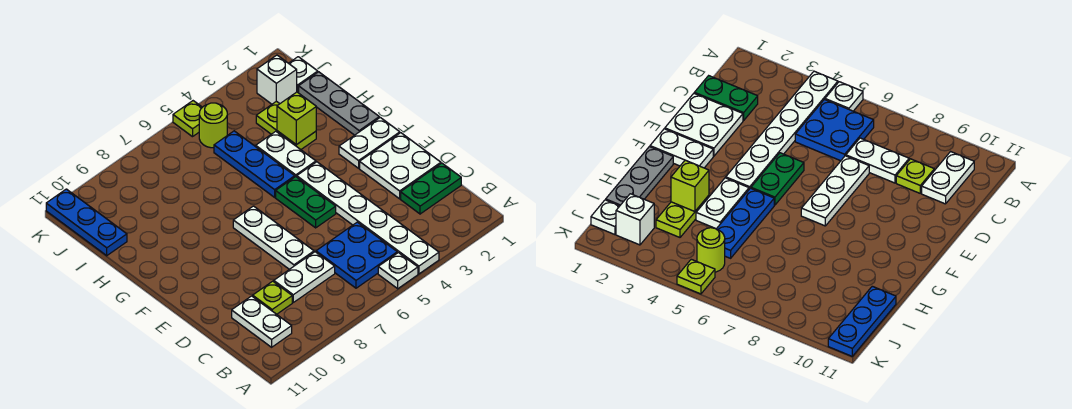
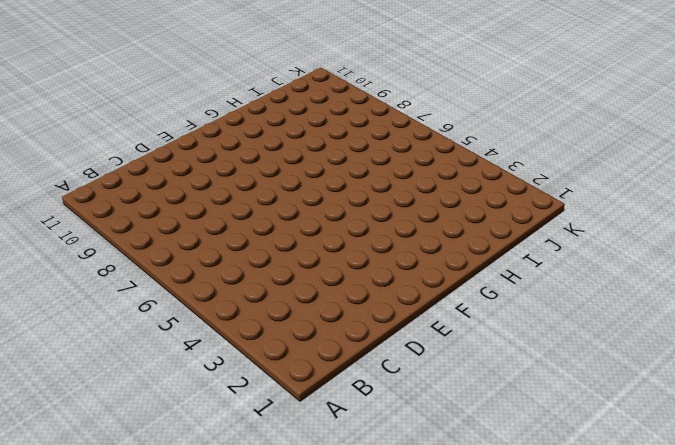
none -> white plate A4:F4 level 1
none -> white plate A5 level 1
none -> blue plate B5:C6 level 1

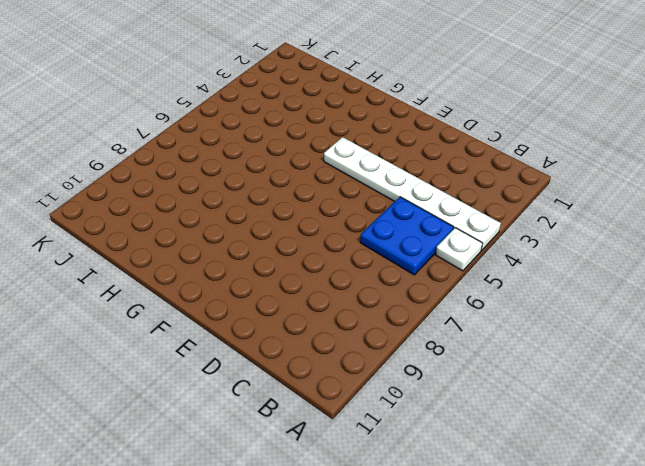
none -> white plate B10:C10 level 1
none -> green plate C1:C2 level 1
none -> white plate C7:C8 level 1

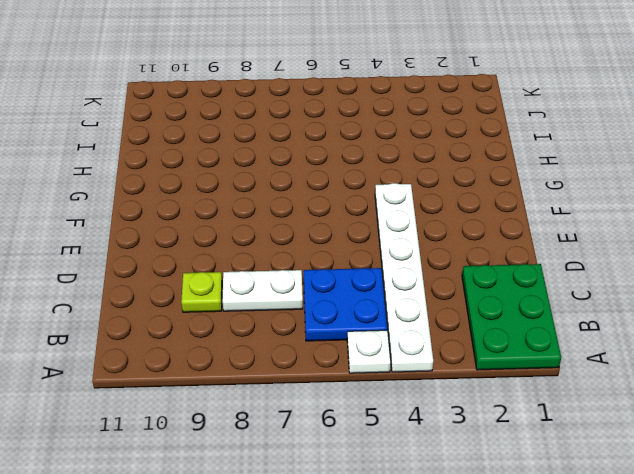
green plate A1:C2 level 1 -> green plate C1:C2 level 1
none -> white plate B10:C10 level 1
none -> white plate D1:E2 level 1
none -> white plate D7:F7 level 1

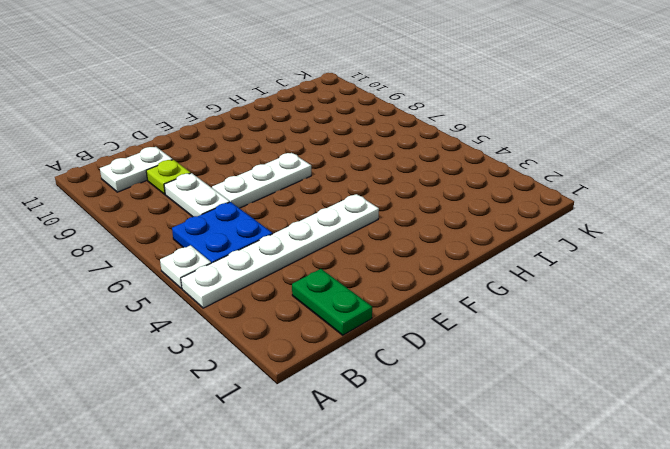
none -> white plate D1:E2 level 1
none -> green plate E5:F5 level 1
none -> white plate F1:F2 level 1

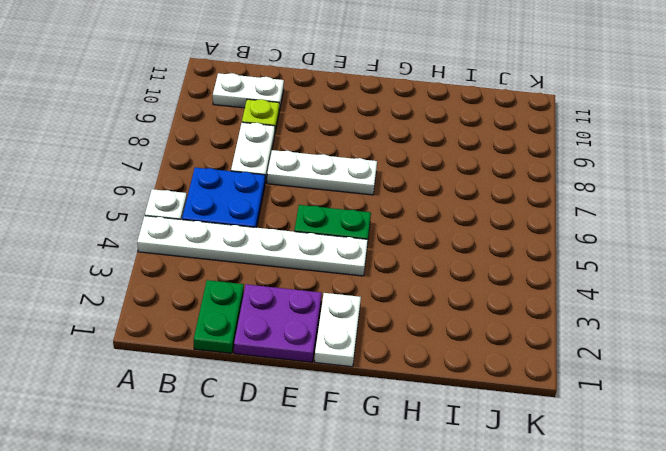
purple plate D1:E2 level 1 -> white plate D1:E2 level 1
none -> grey plate G1:I1 level 1
none -> white plate G4:H4 level 1
none -> blue plate G5:I5 level 1

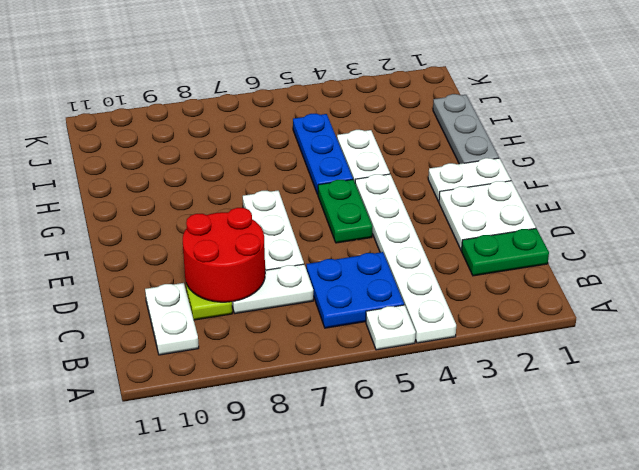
red round brick C8:D9 level 2 -> none
none -> lime plate H3:I3 level 1
none -> blue plate I11:K11 level 1
none -> white plate J1 level 1

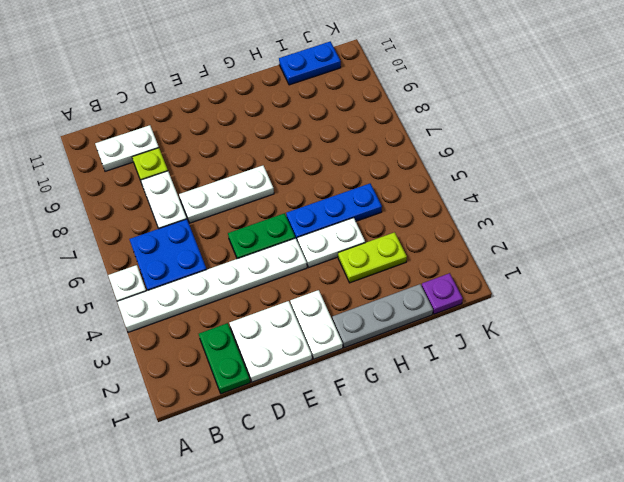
blue plate I11:J11 level 1 -> blue plate I11:K11 level 1
purple plate J1 level 1 -> white plate J1 level 1
none -> white brick J2 level 1
none -> lime round brick J5 level 1
none -> lime plate K5 level 1

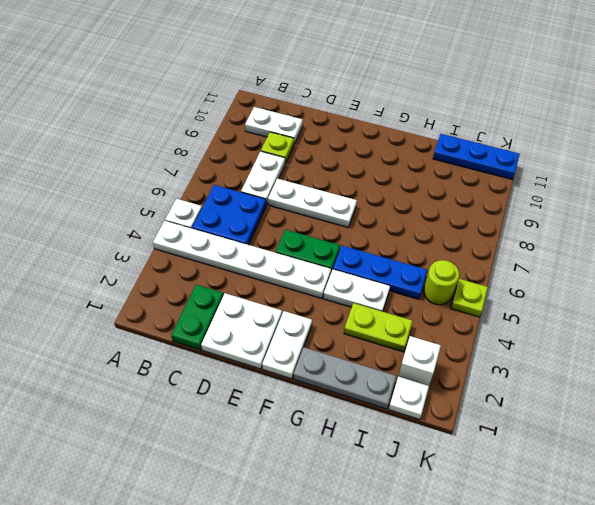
none -> lime brick H3 level 2

